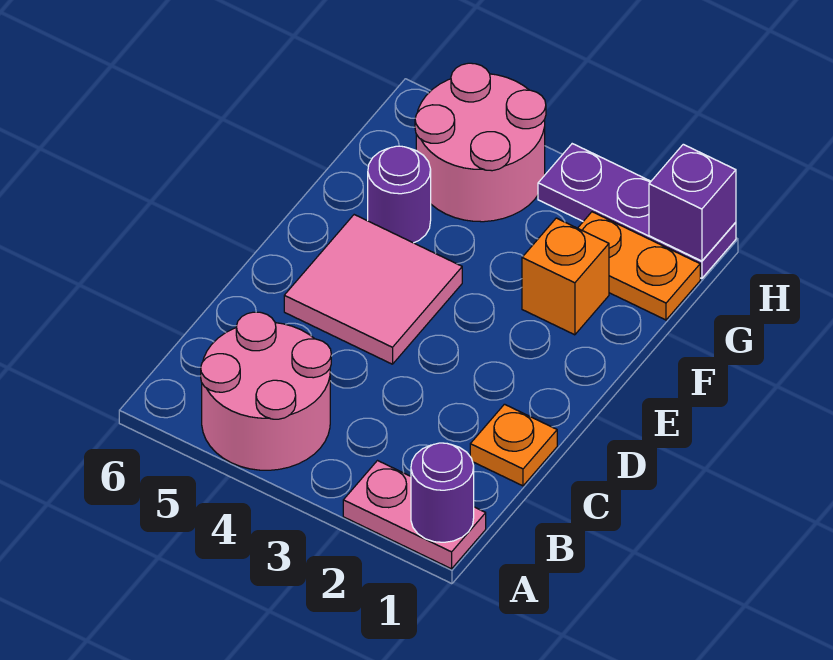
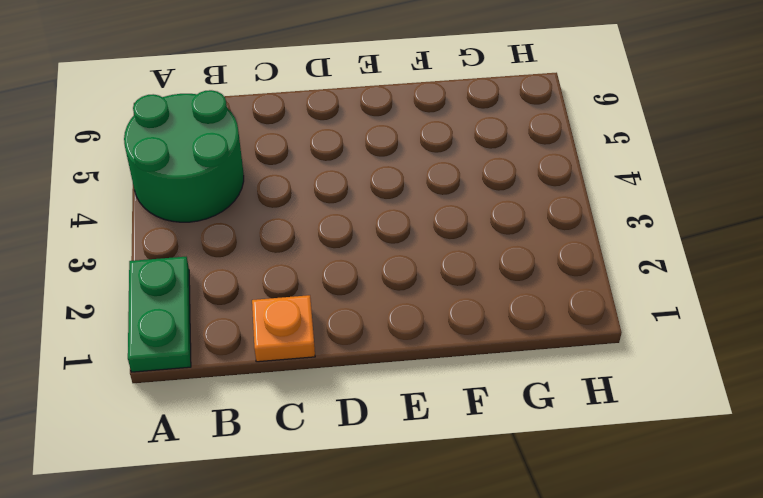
green plate A1:A2 level 1 -> pink plate A1:A2 level 1
green round brick A4:B5 level 1 -> pink round brick A4:B5 level 1
none -> pink tile D4:E5 level 1
none -> orange brick F2 level 1

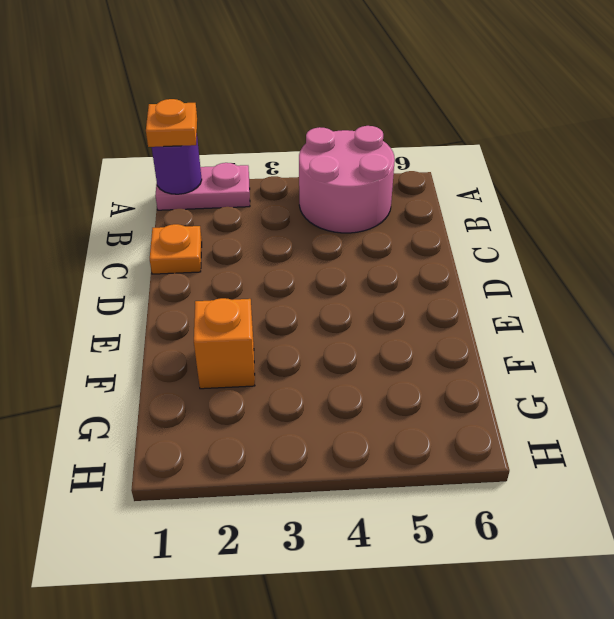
orange plate A1 level 3 -> none
none -> pink tile D4:E5 level 1
none -> purple round brick F5 level 1

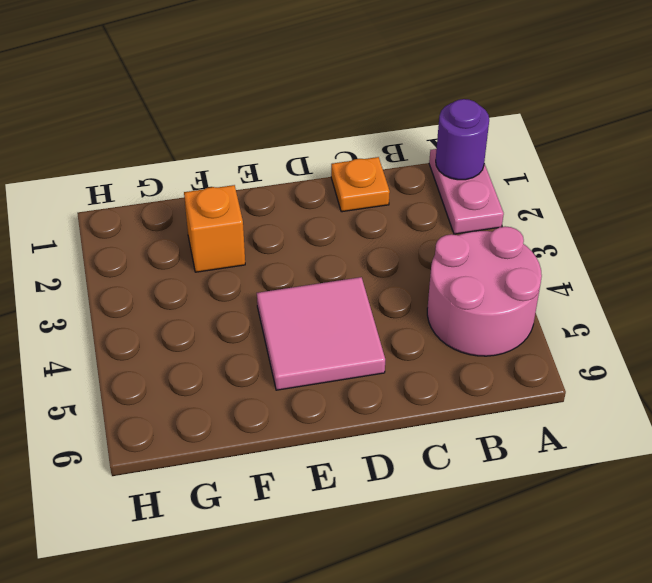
none -> purple round brick F5 level 1
none -> orange plate G1:G2 level 1

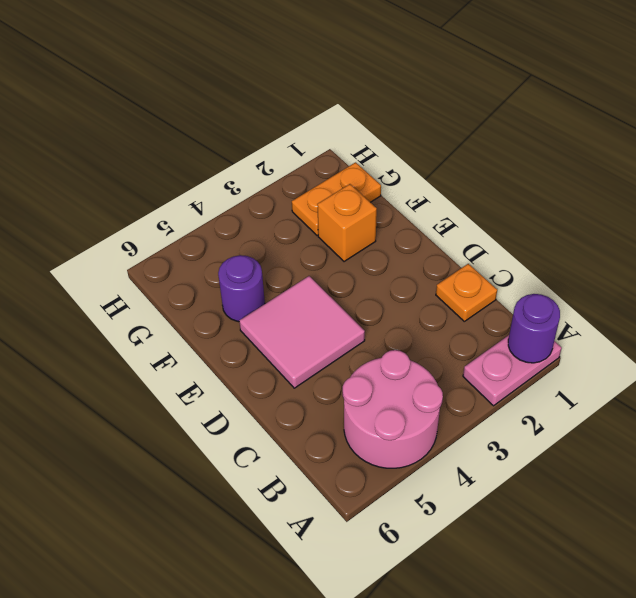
none -> pink round brick G4:H5 level 1
none -> purple plate H1:H3 level 1

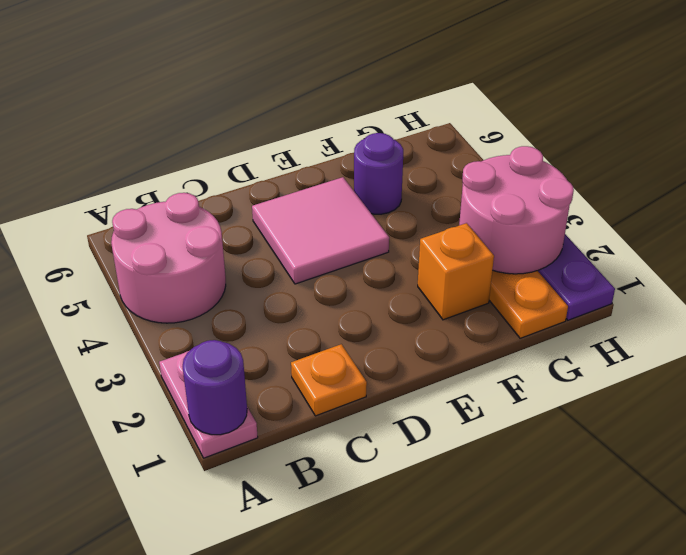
pink round brick G2:H3 level 2 -> pink round brick G4:H5 level 1
none -> purple brick H1 level 2

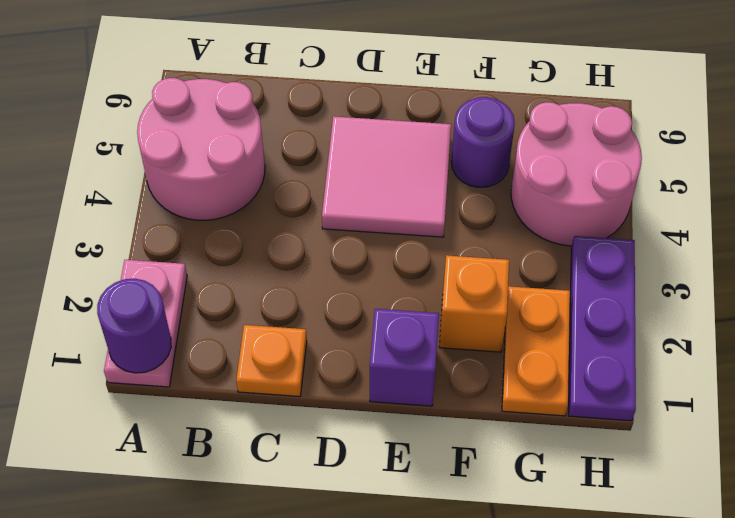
purple brick E1 level 1 -> purple brick H1 level 2

